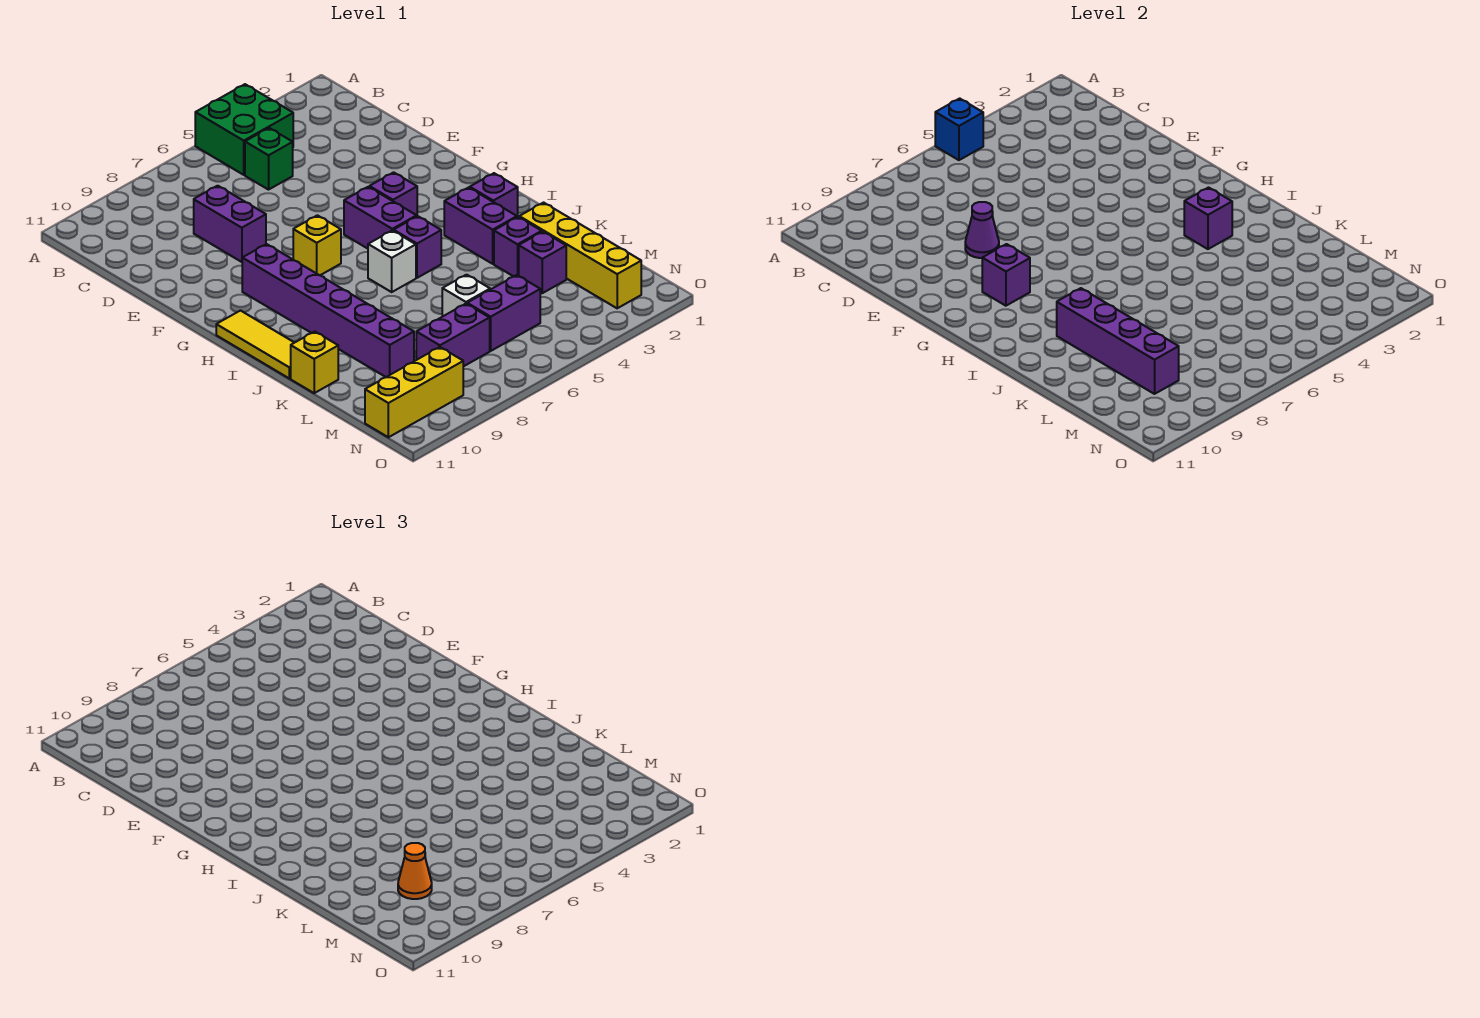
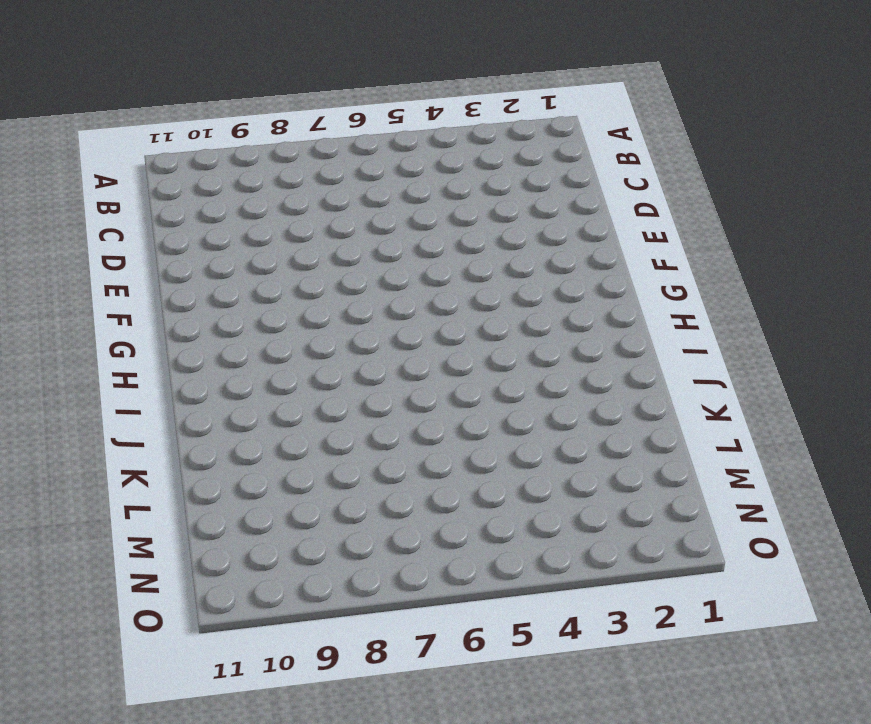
none -> green brick A4:B5 level 1
none -> green brick C5 level 1
none -> purple brick D8:E8 level 1

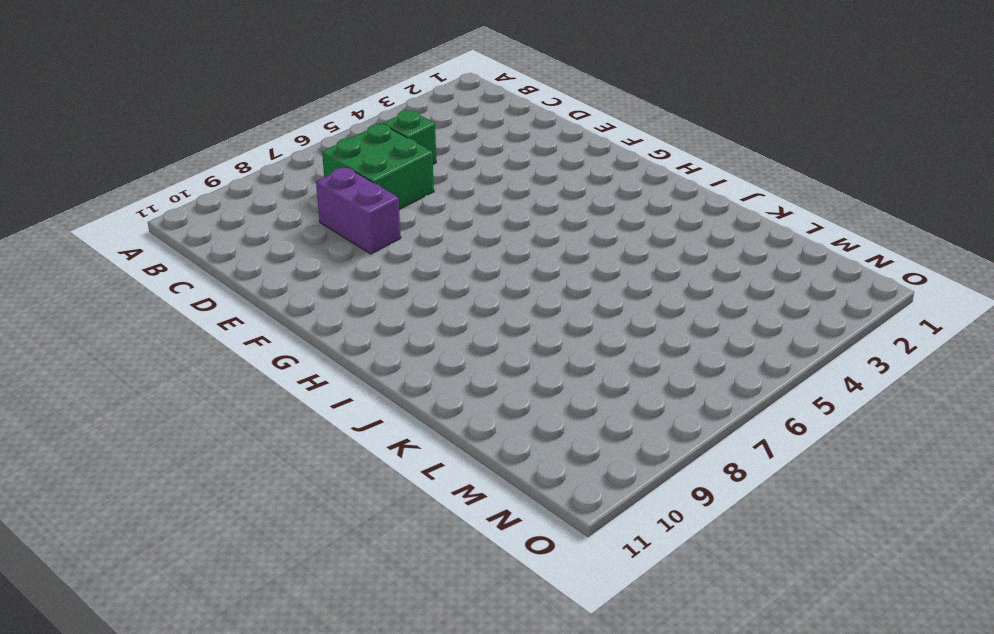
green brick C6:D7 level 1 -> green brick A4:B5 level 1
none -> purple brick G4 level 1
none -> purple brick G5:H5 level 1
none -> yellow brick G7 level 1

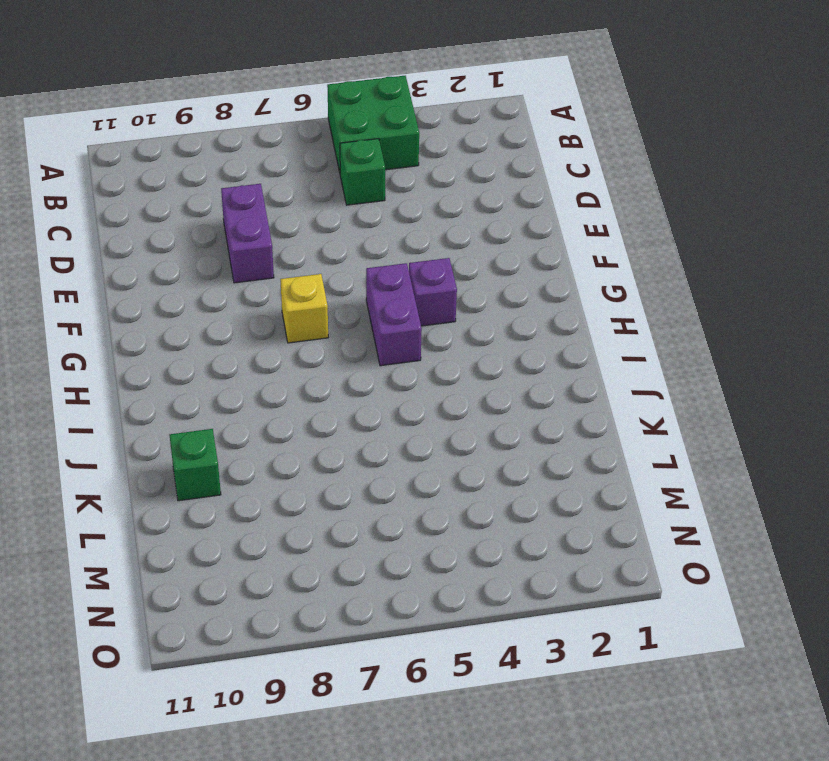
green brick K10 level 1 -> none
none -> purple brick G9:L9 level 1
none -> yellow tile H11:J11 level 1
none -> purple brick I2 level 1

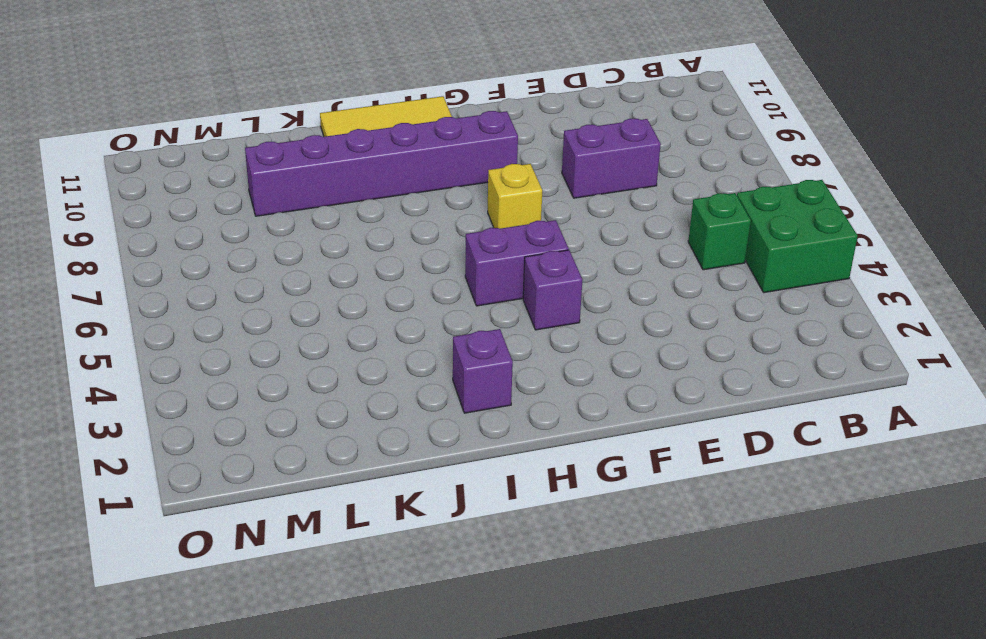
none -> purple brick I3:J3 level 1
none -> purple brick I5 level 1
none -> white brick I6 level 1

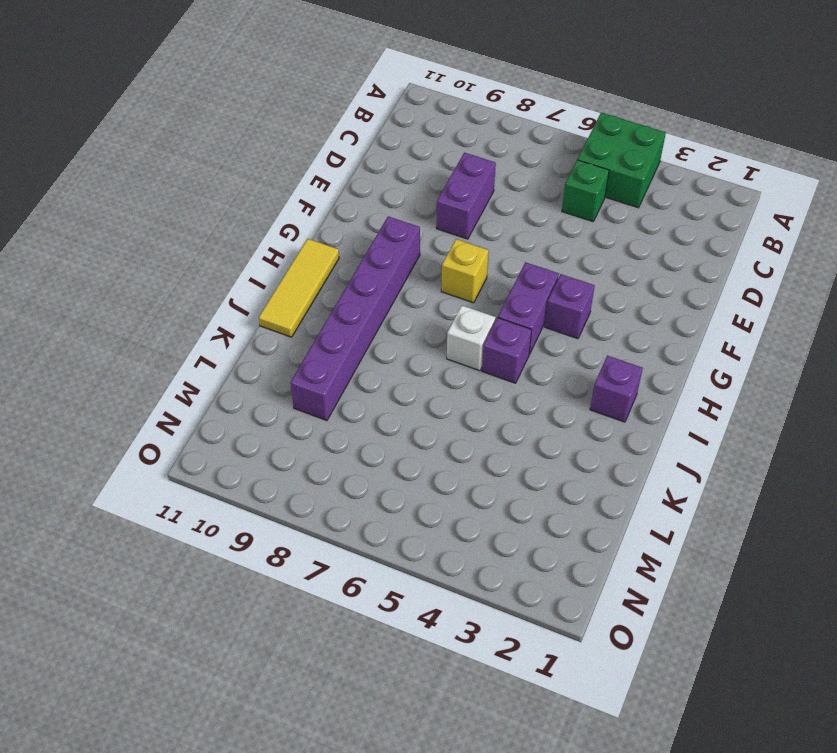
none -> purple brick I3:J3 level 1
none -> yellow brick K2:N2 level 1
none -> purple brick K3 level 1

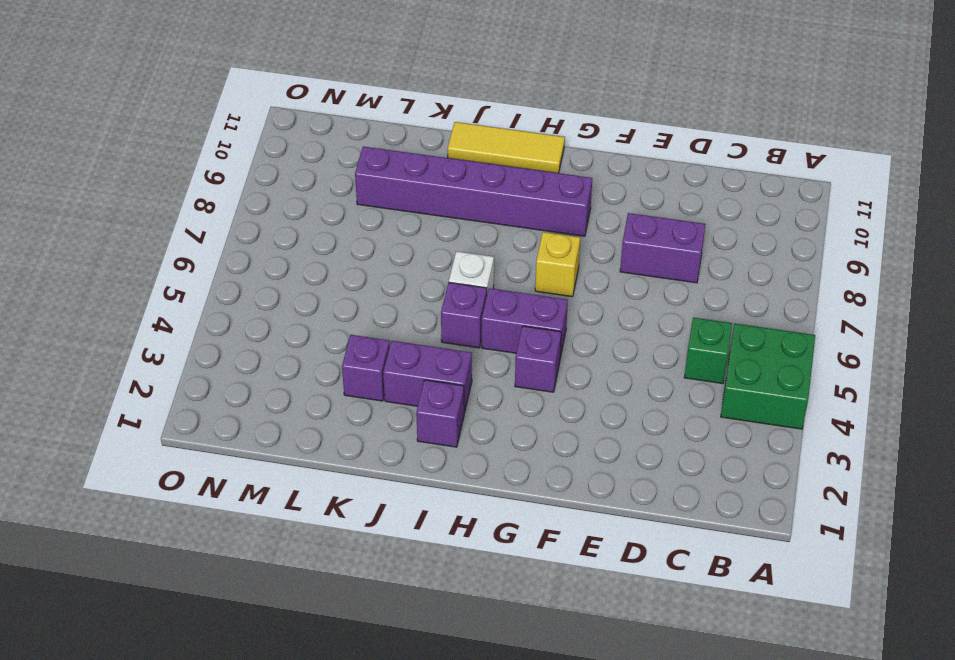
none -> yellow brick K2:N2 level 1
none -> yellow brick K11 level 1
none -> purple brick L3 level 1

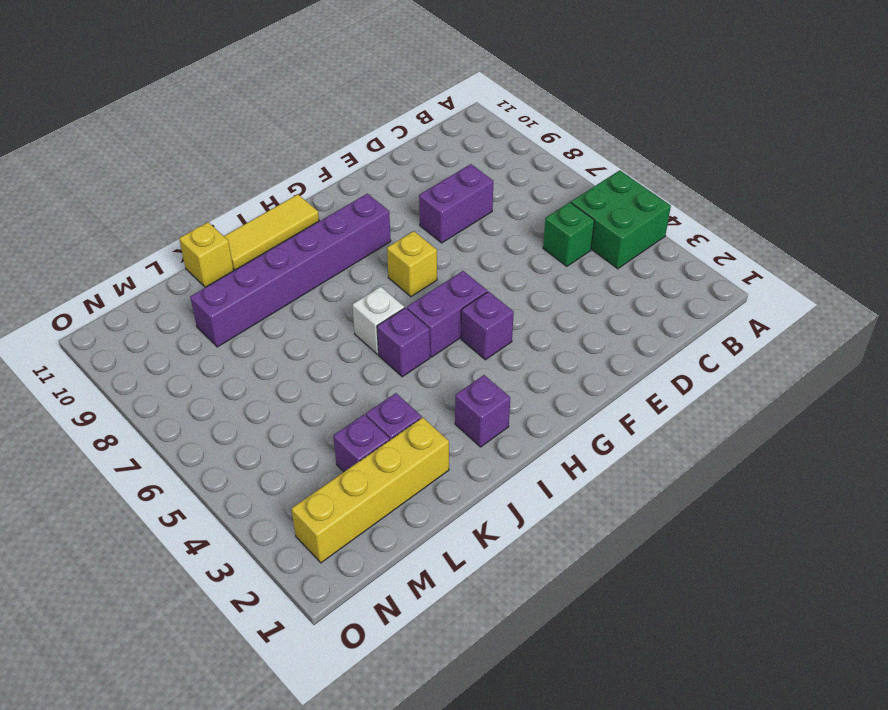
none -> purple brick I3:J3 level 1
none -> white brick L6 level 1
none -> purple brick M5:M6 level 1

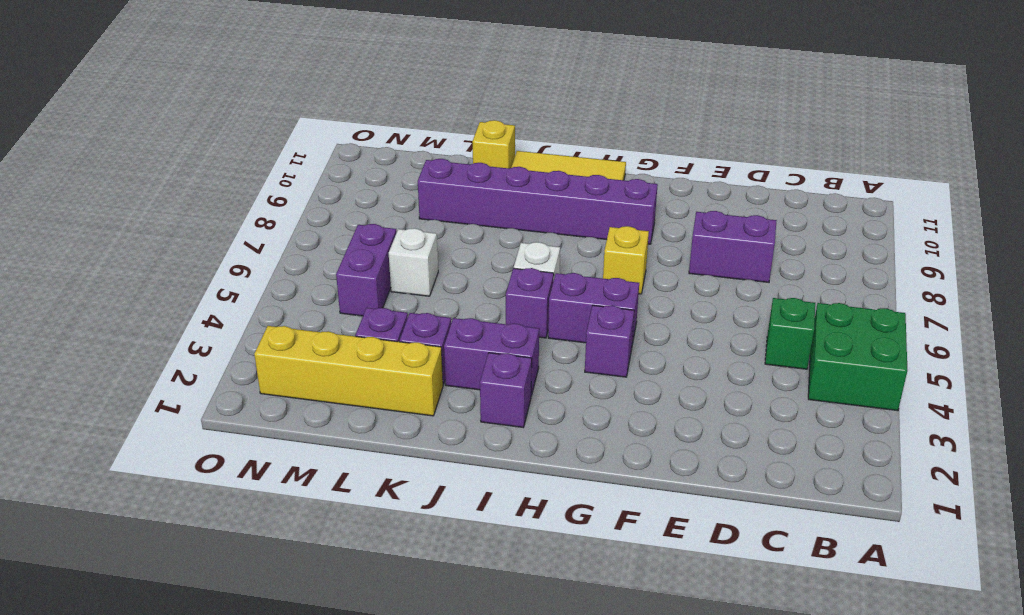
none -> purple brick M7:M8 level 1
none -> yellow brick N9:N11 level 1
none -> blue brick A5 level 2

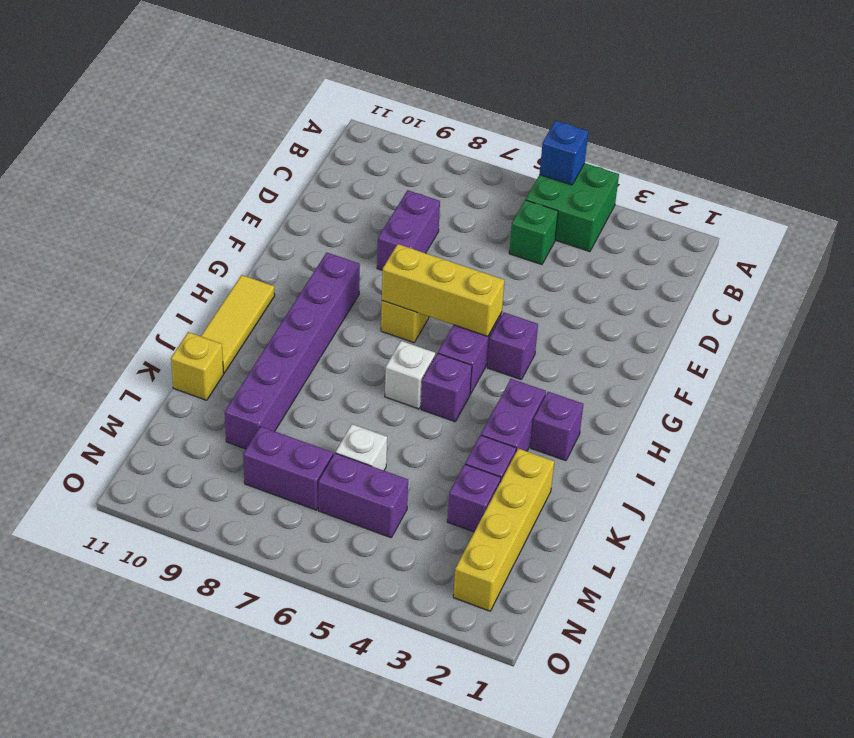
yellow brick G5:G7 level 2 -> yellow brick N9:N11 level 1
none -> purple cone E8 level 2
none -> purple brick G9 level 2
none -> purple brick I3 level 2

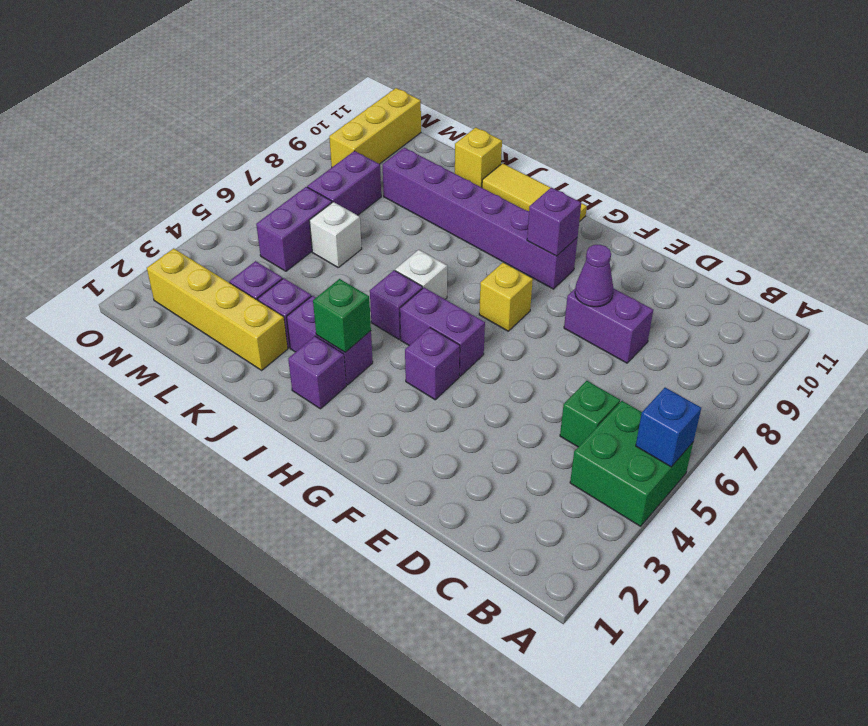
green brick I3 level 2 -> purple brick I3 level 2
none -> purple brick J9:M9 level 2
none -> orange cone M9 level 3

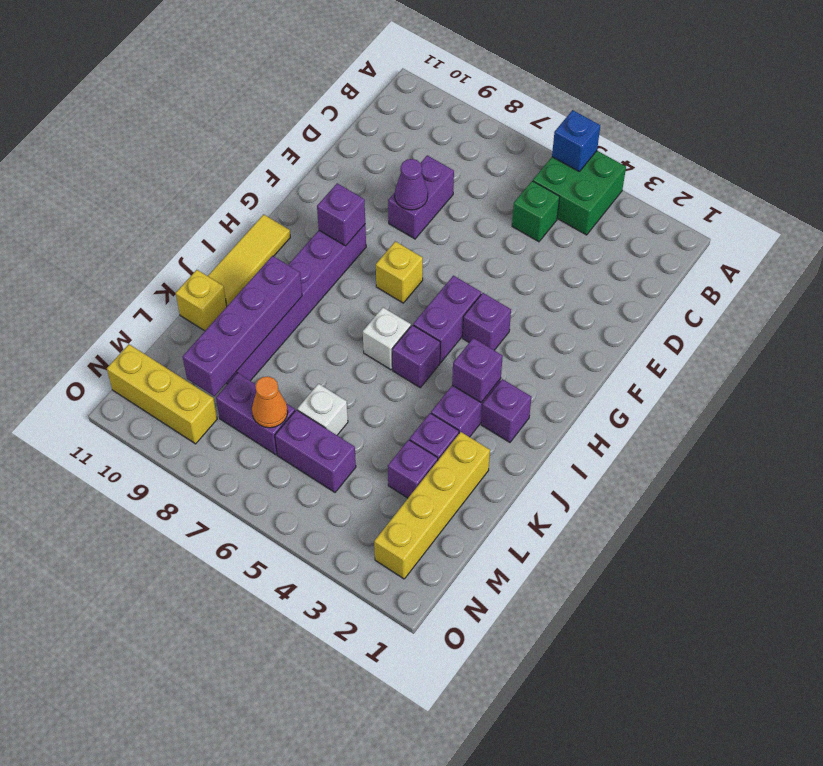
orange cone M7 level 2 -> orange cone M9 level 3

